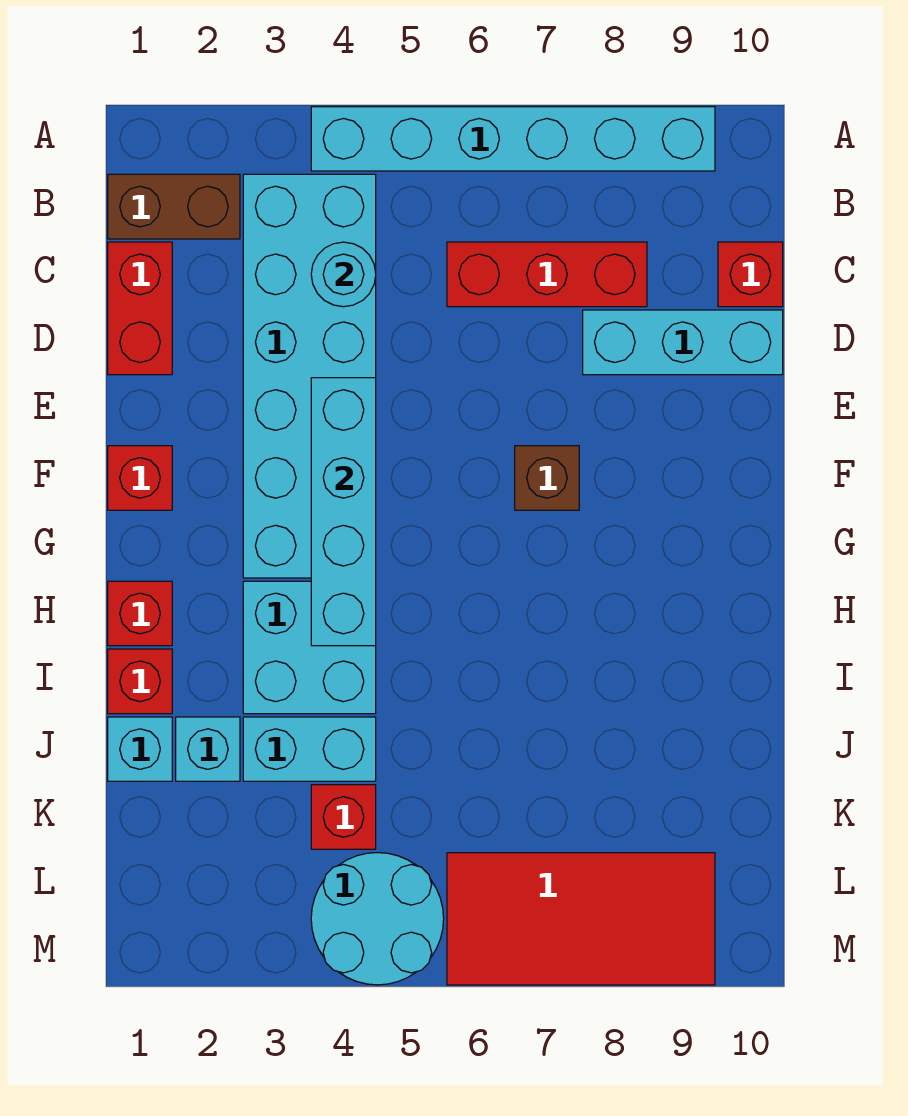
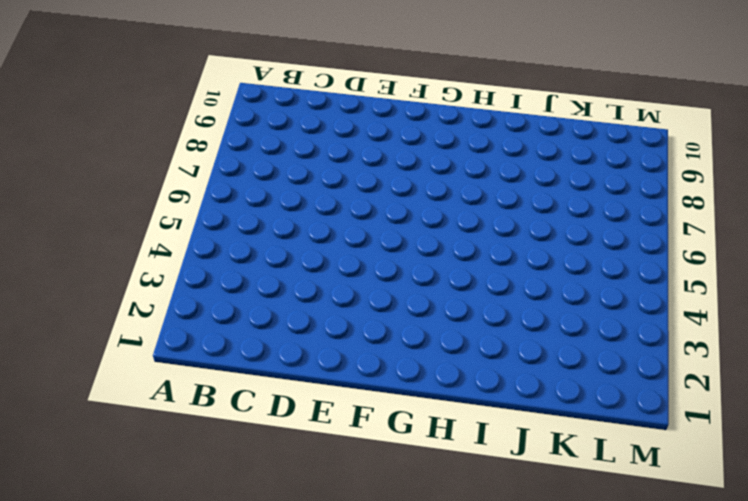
none -> cyan brick A4:A9 level 1
none -> brown brick B1:B2 level 1
none -> cyan brick B3:G4 level 1

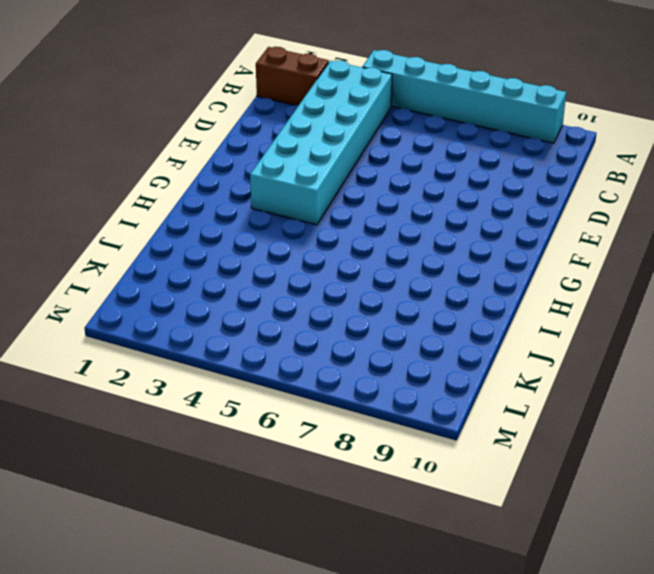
none -> red brick C1:D1 level 1
none -> red brick C6:C8 level 1
none -> red brick C10 level 1

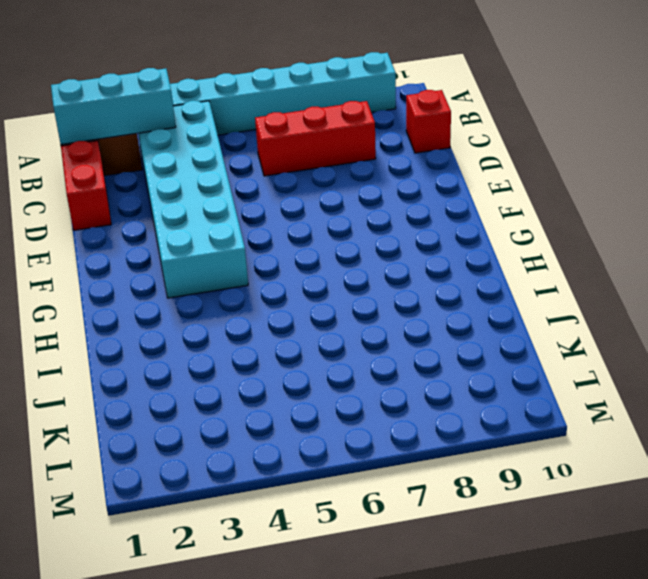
cyan brick B1:B3 level 2 -> cyan brick D8:D10 level 1
none -> red brick F1 level 1
none -> brown brick F7 level 1
none -> red brick H1 level 1

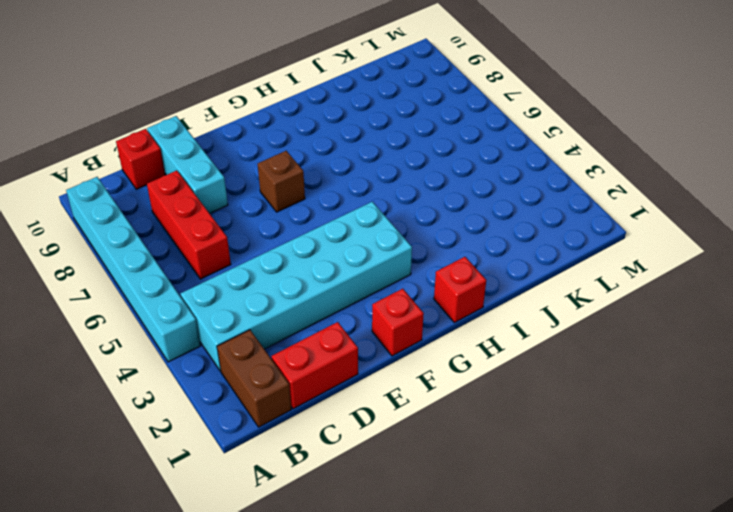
none -> cyan brick H3:I4 level 1
none -> red brick I1 level 1
none -> cyan brick J1 level 1

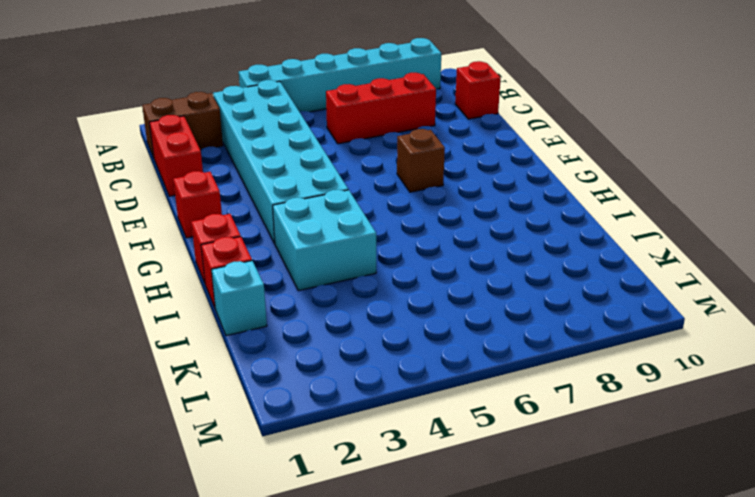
none -> cyan brick D8:D10 level 1
none -> cyan brick J2 level 1
none -> cyan brick J3:J4 level 1

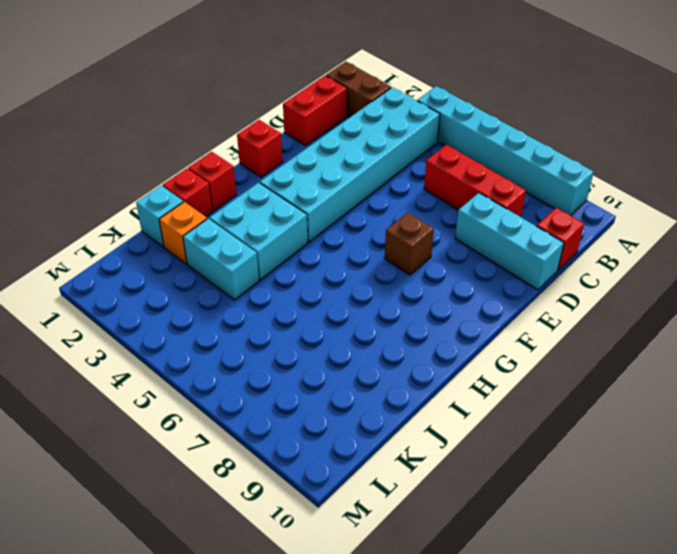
orange brick J2 level 1 -> cyan brick J2 level 1
none -> red brick K4 level 1
none -> cyan round brick L4:M5 level 1
none -> red tile L6:M9 level 1

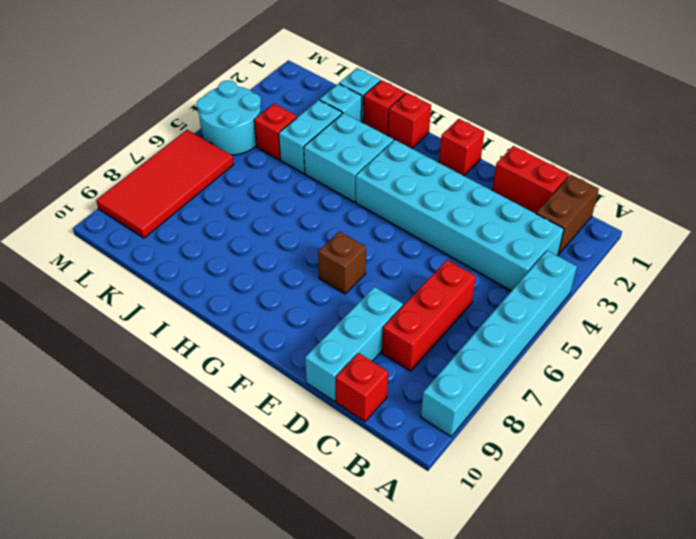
none -> cyan round brick C4 level 2
none -> cyan brick E4:H4 level 2

